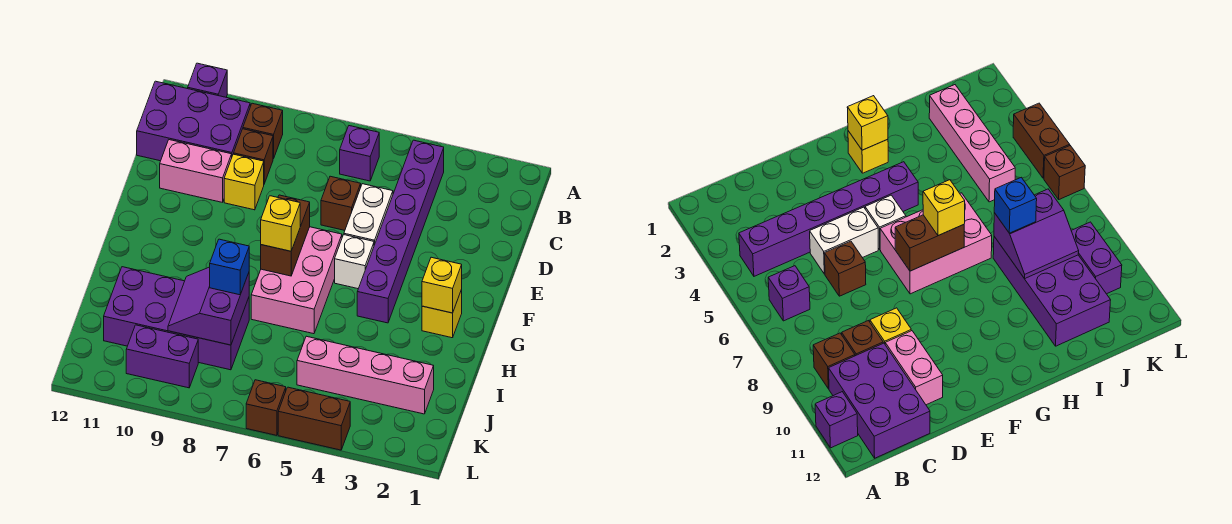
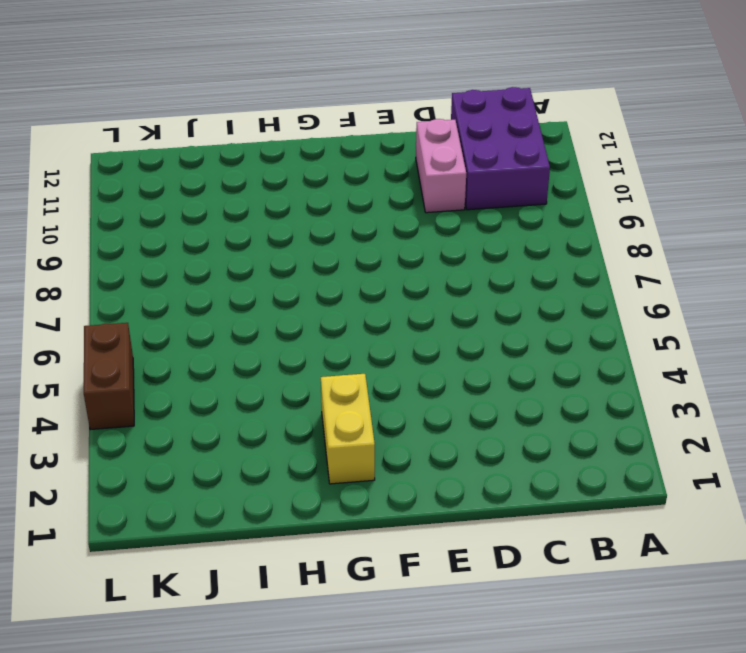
yellow brick G2:G3 level 1 -> yellow brick G2 level 1
none -> purple brick A11 level 1
none -> purple brick B4:G4 level 1
none -> purple brick B6 level 1

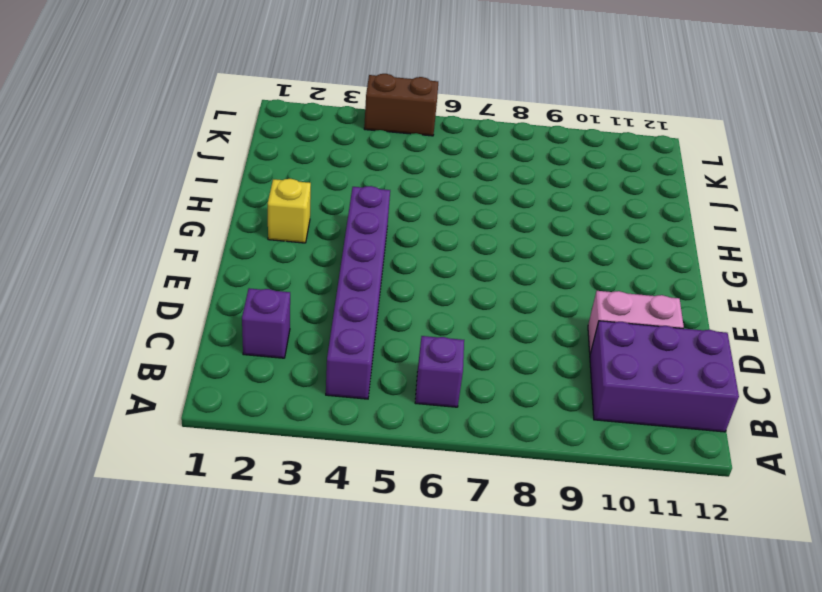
purple brick C2 level 1 -> purple brick A11 level 1
none -> brown brick B9 level 1
none -> brown brick C9 level 1
none -> white brick D5:E5 level 1

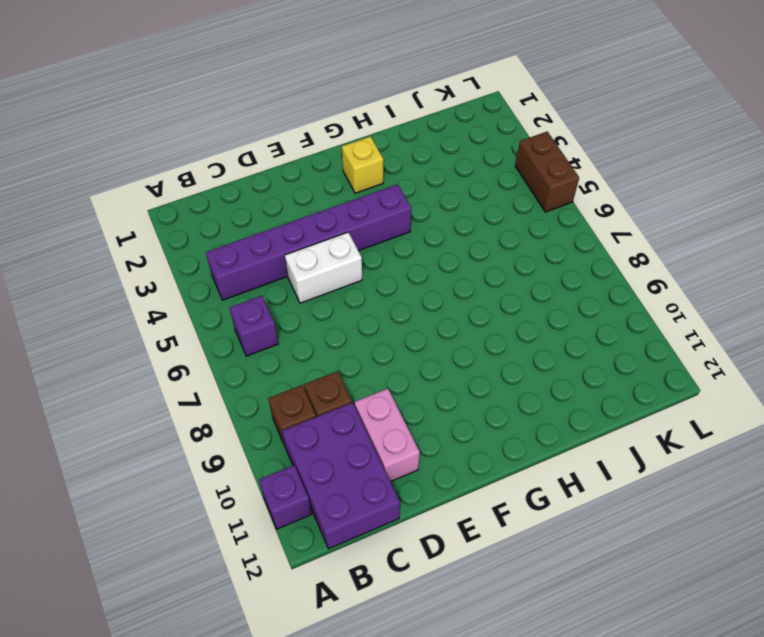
none -> brown brick D6 level 1
none -> yellow brick D9 level 1
none -> white brick F5 level 1

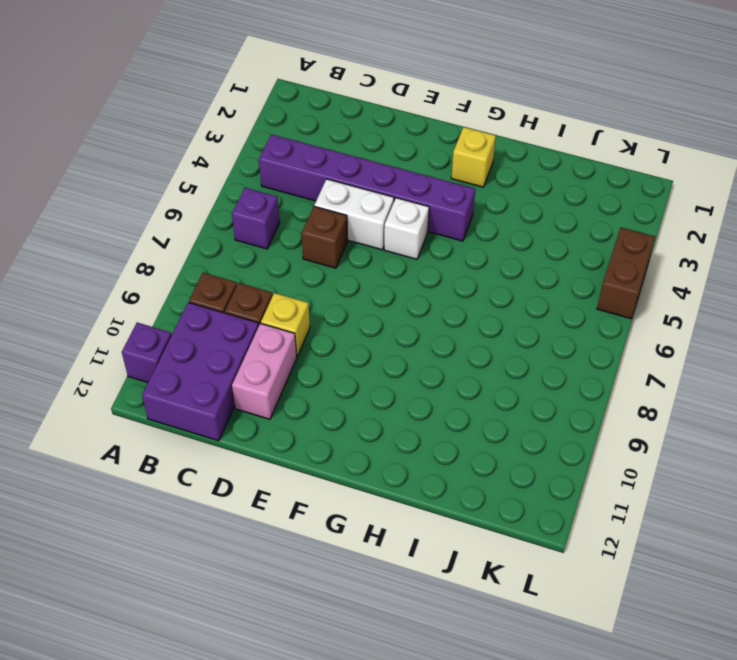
none -> pink brick F6:H7 level 1
none -> purple brick I8:J11 level 1
none -> pink brick J2:J5 level 1

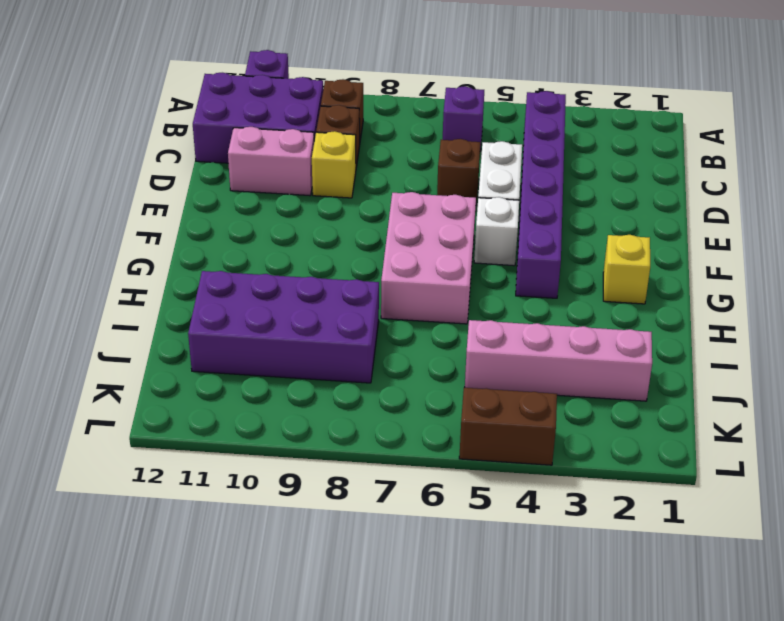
none -> purple brick K9:K10 level 1
none -> brown brick L6 level 1
none -> brown brick F7:G7 level 2

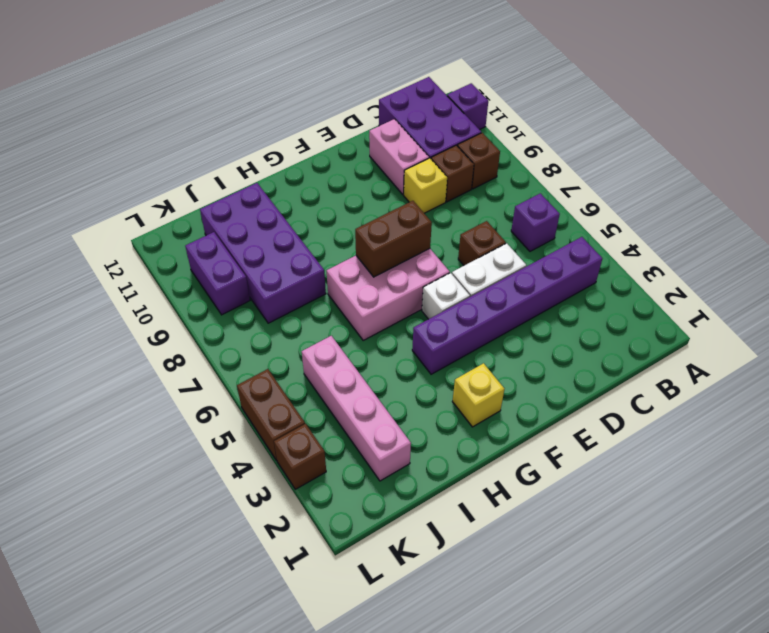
brown brick L3 level 1 -> brown brick L6 level 1
none -> yellow brick G2 level 2
none -> purple slope I8:J9 level 2 top 8
none -> yellow brick G7 level 3

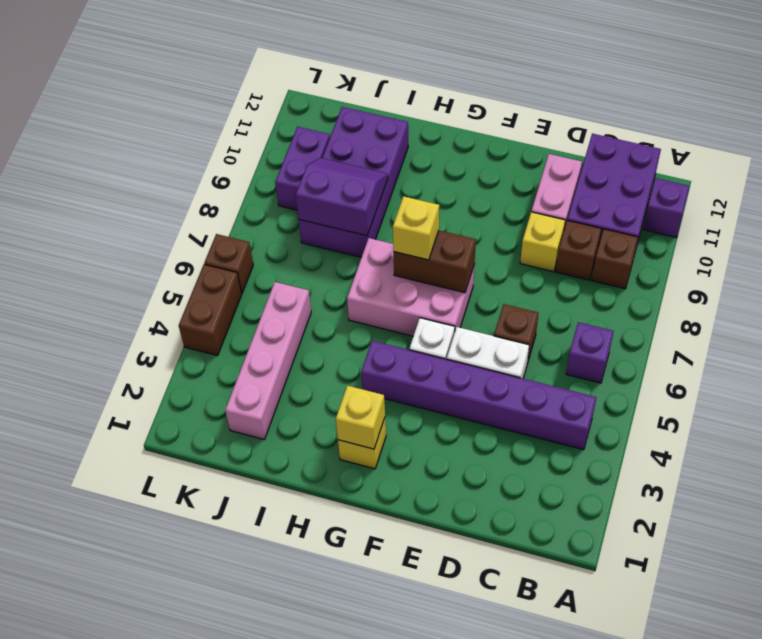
none -> blue brick I8 level 3

